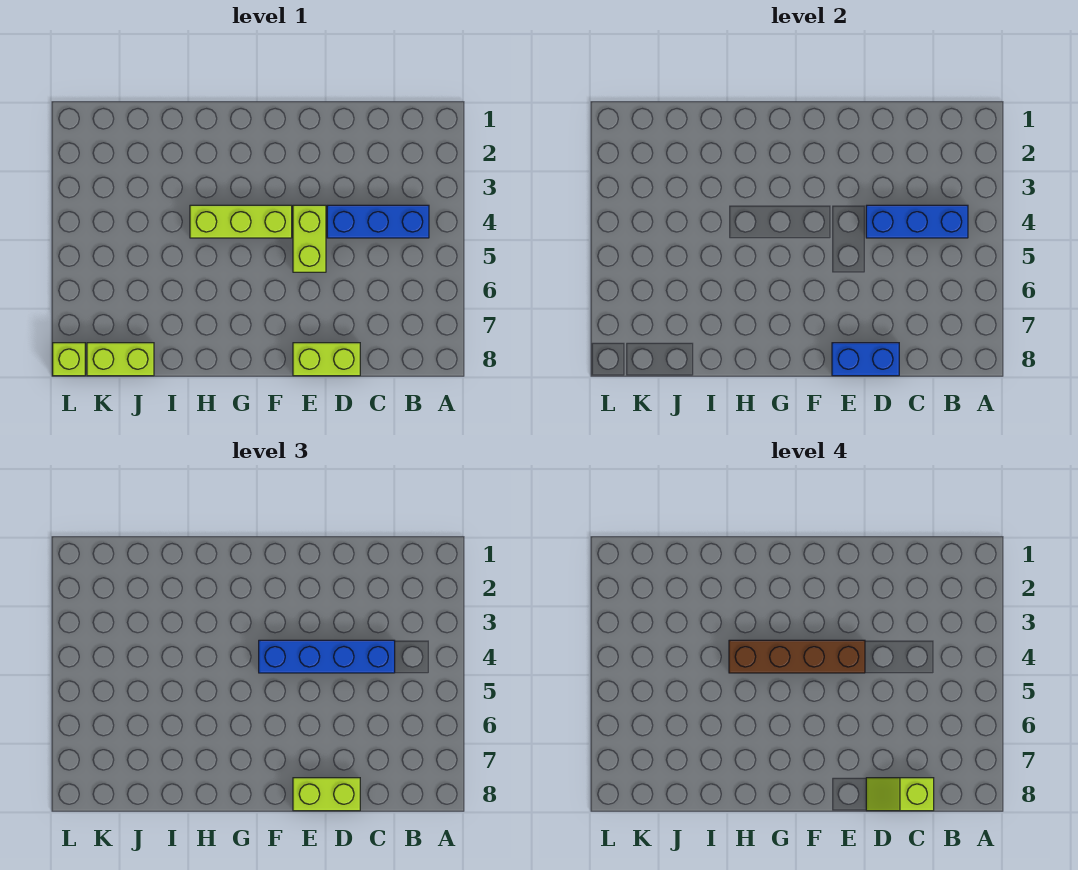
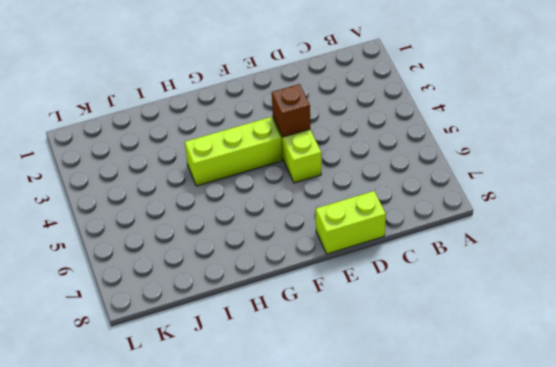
brown brick E4 level 2 -> none
none -> blue brick B4:D4 level 1
none -> lime brick J8:K8 level 1
none -> lime brick L8 level 1

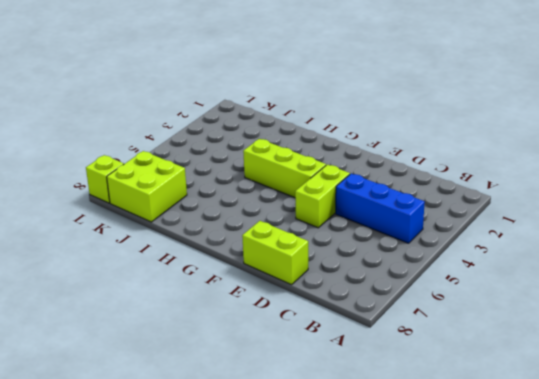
lime brick J7:K8 level 1 -> lime brick J8:K8 level 1
none -> blue brick B4:D4 level 2
none -> blue brick D8:E8 level 2
none -> blue brick C4:F4 level 3

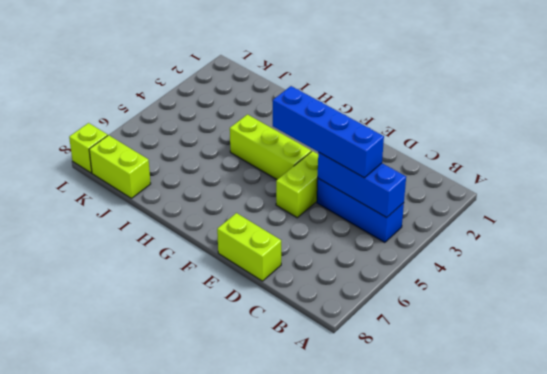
none -> blue brick D8:E8 level 2
none -> lime brick D8:E8 level 3
none -> lime slope C8:D8 level 4 top C

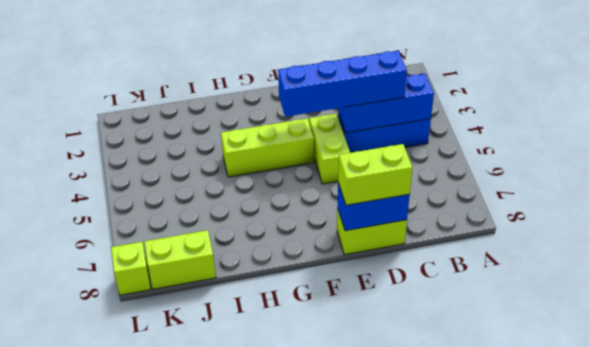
none -> lime slope C8:D8 level 4 top C
none -> brown brick E4:H4 level 4

